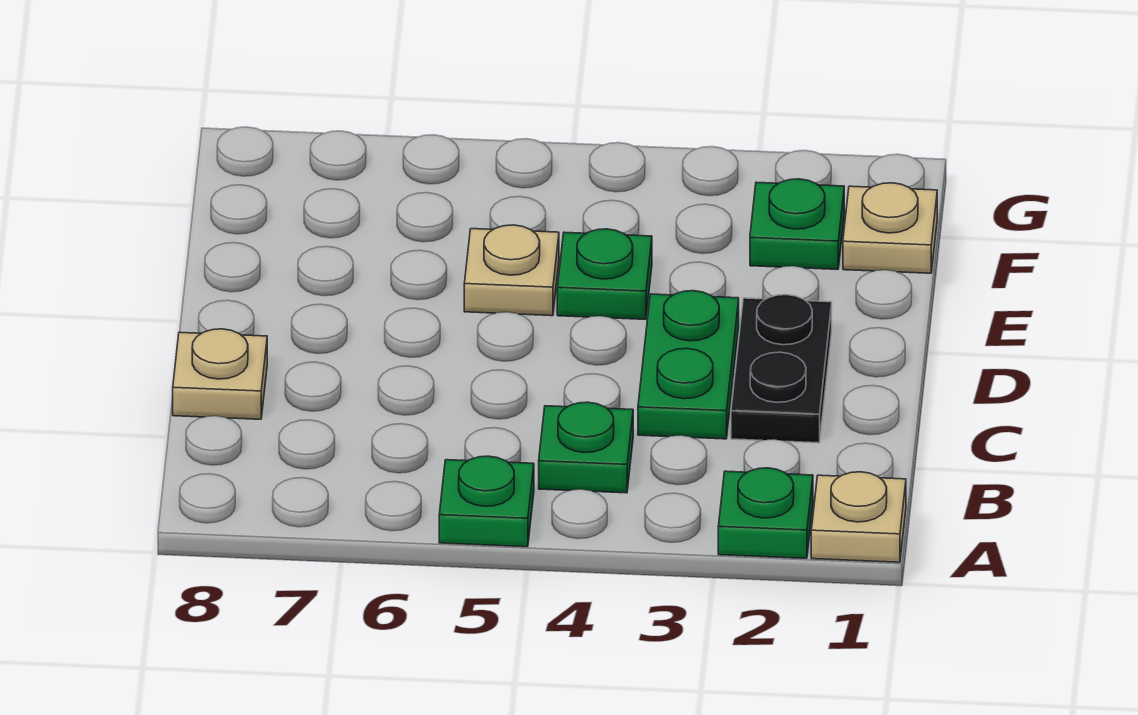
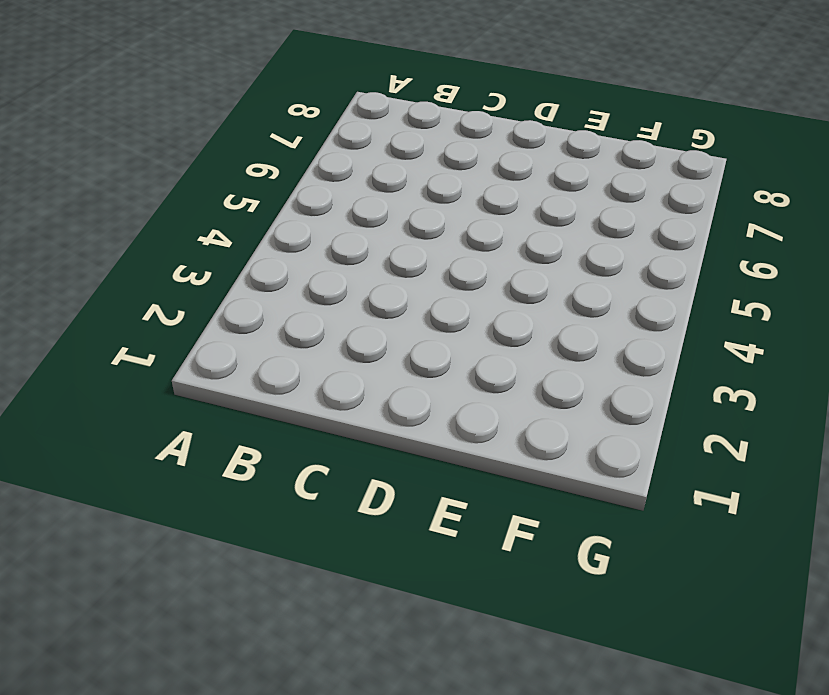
none -> tan plate A1 level 1
none -> green plate A2 level 1

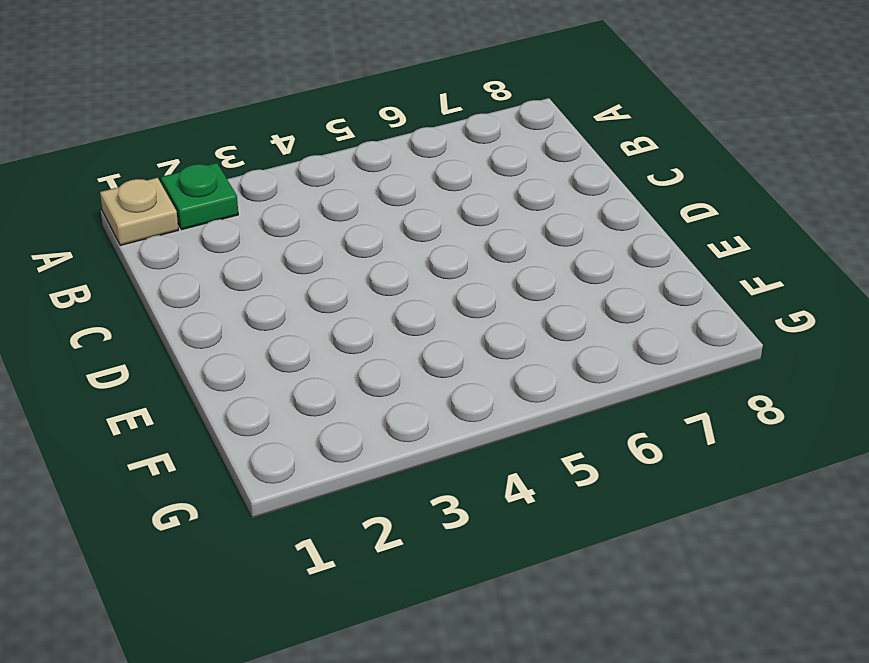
none -> green plate A5 level 1
none -> green plate B4 level 1

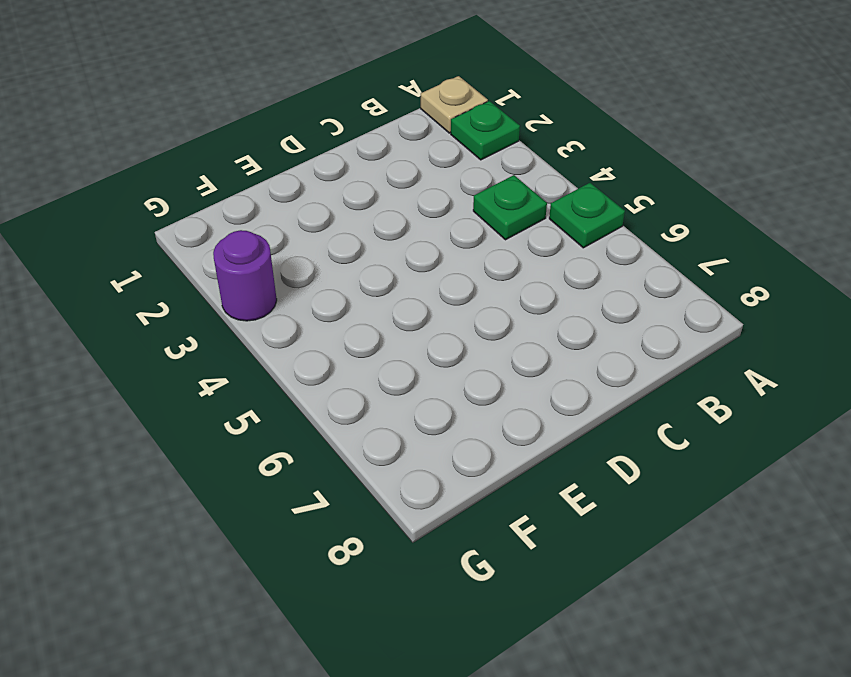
purple round brick G3 level 1 -> none
none -> black plate C2:D2 level 1
none -> green plate C3:D3 level 1

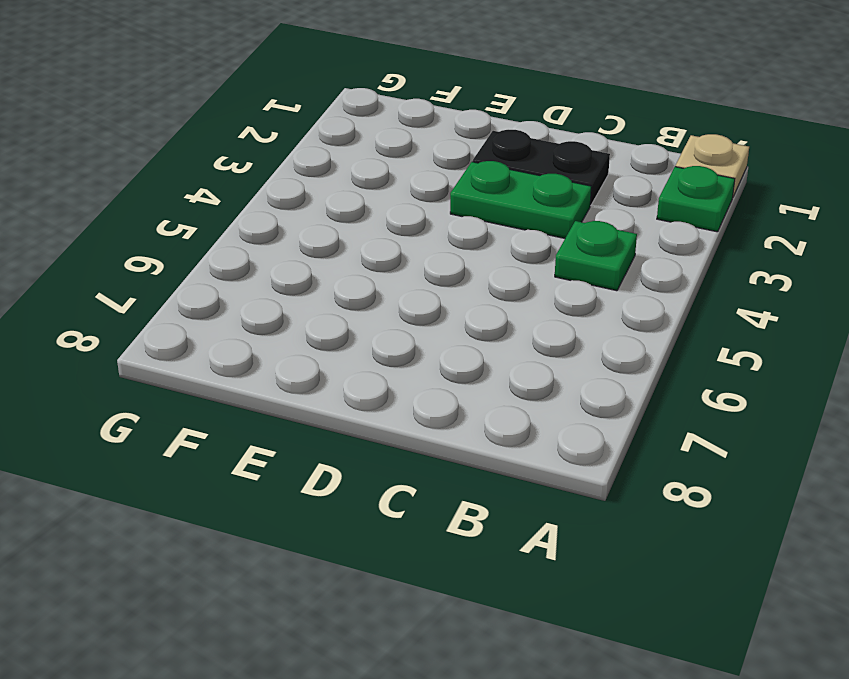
none -> green plate A5 level 1
none -> tan plate C8 level 1

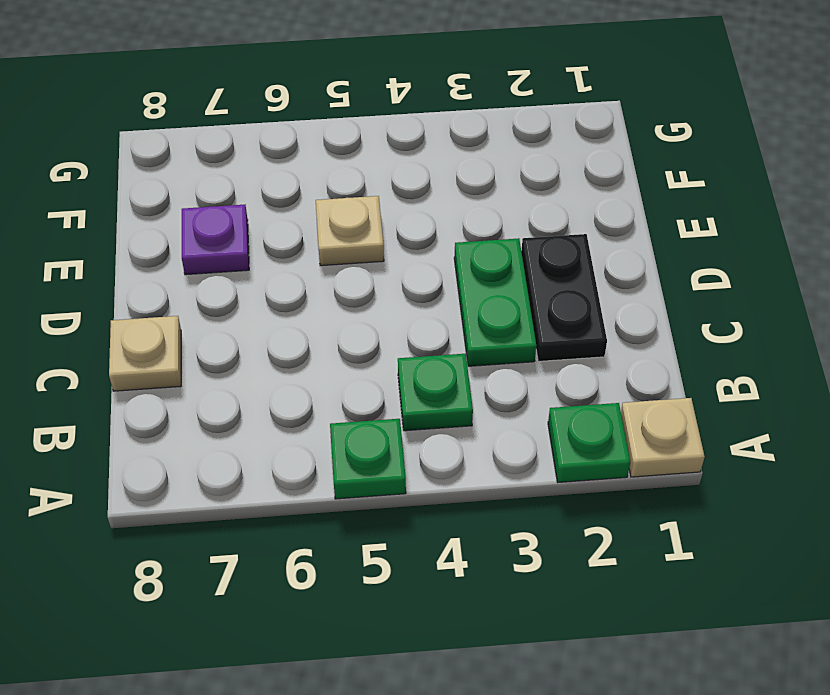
purple plate E7 level 1 -> none
none -> green plate E4 level 1
none -> tan plate F1 level 1

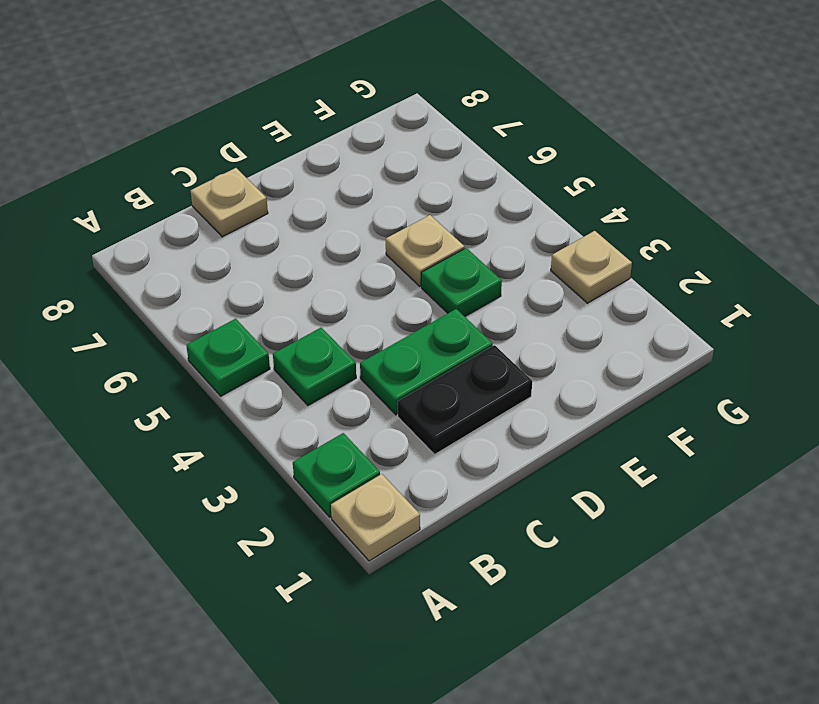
tan plate G3 level 1 -> tan plate F1 level 1
none -> green plate F2 level 1

